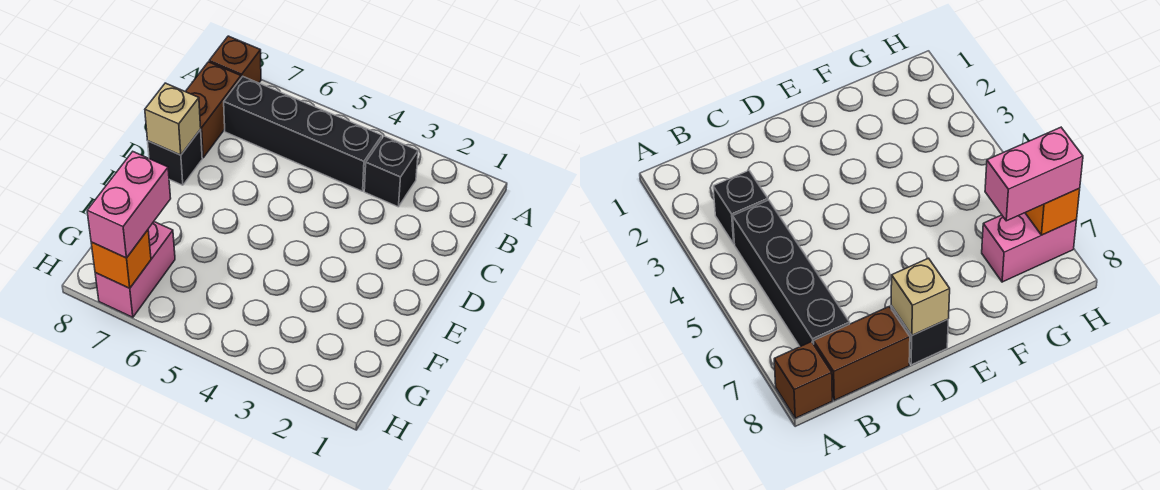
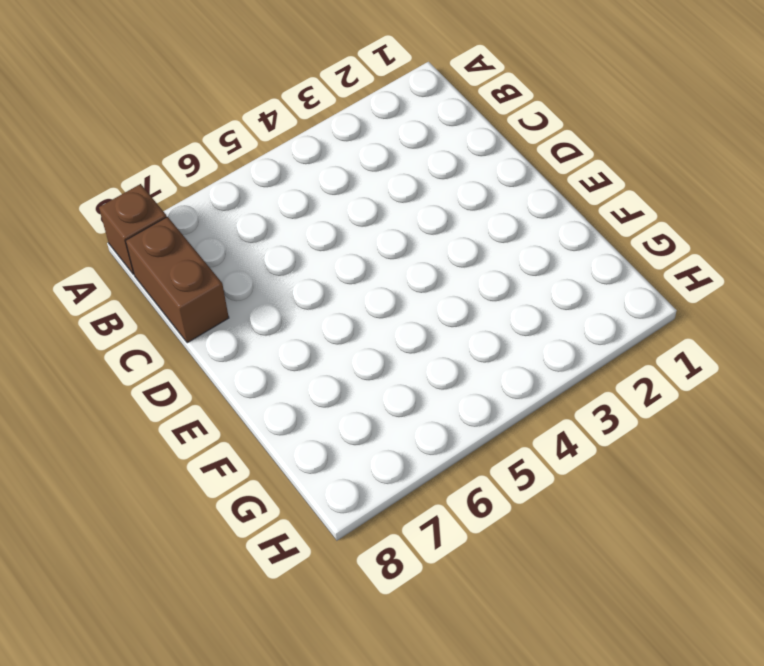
none -> black brick B3 level 1
none -> black brick B4:B7 level 1

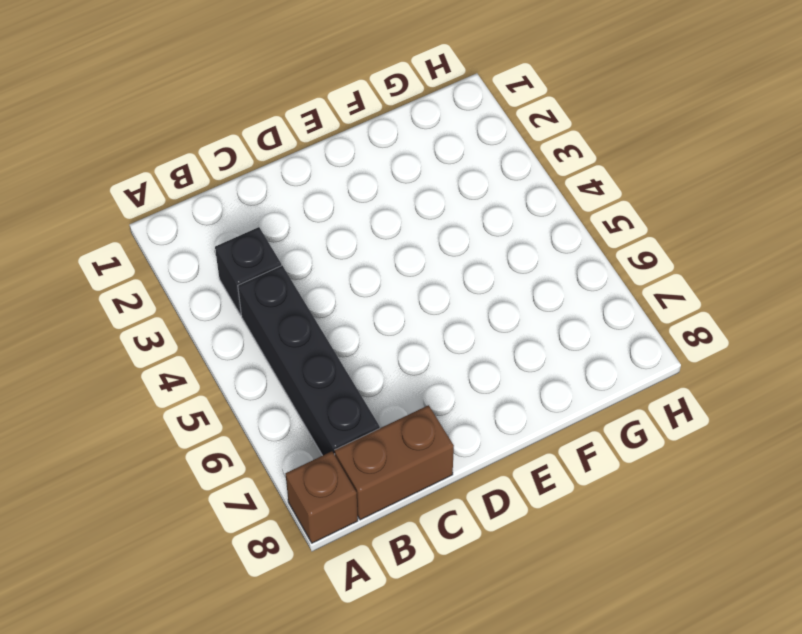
none -> black brick D8 level 1
none -> pink brick G7:H7 level 1

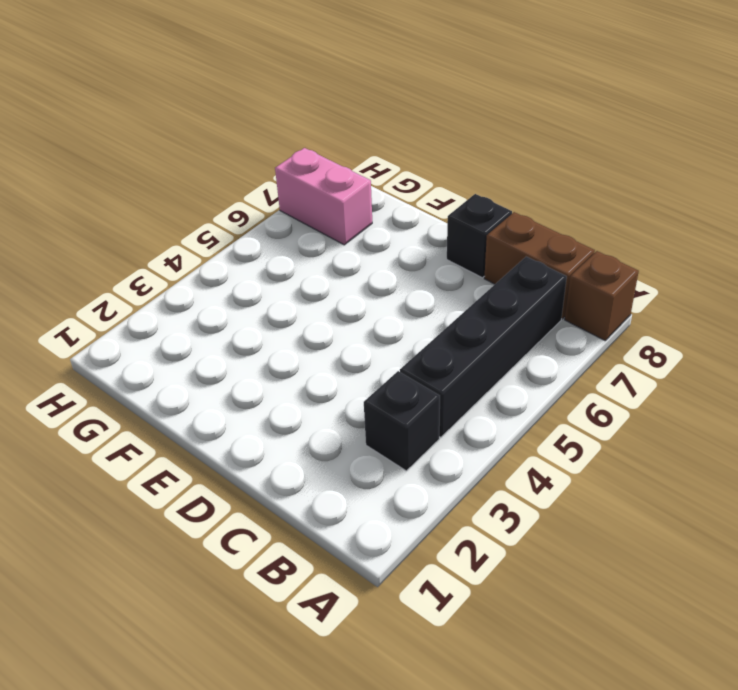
none -> tan brick D8 level 2
none -> orange brick H7 level 2

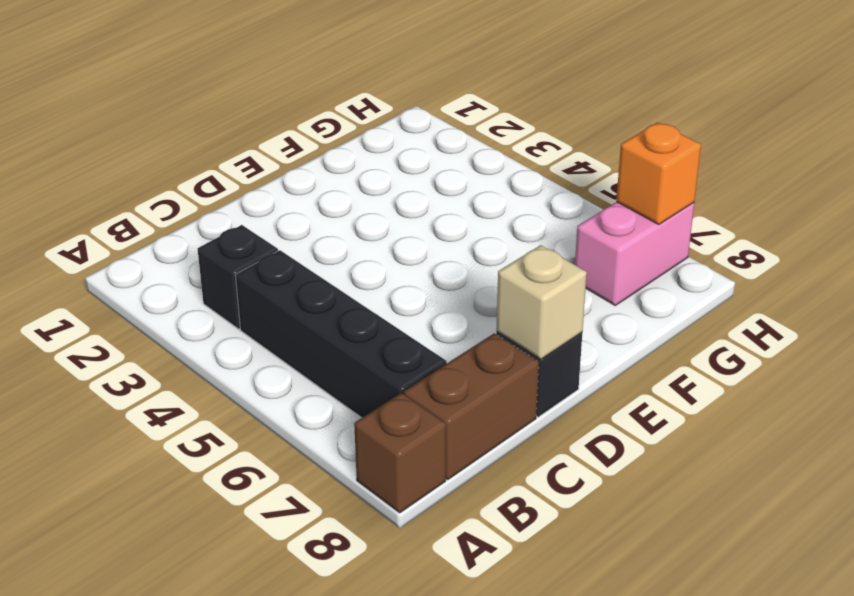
none -> pink brick G7:H7 level 3

